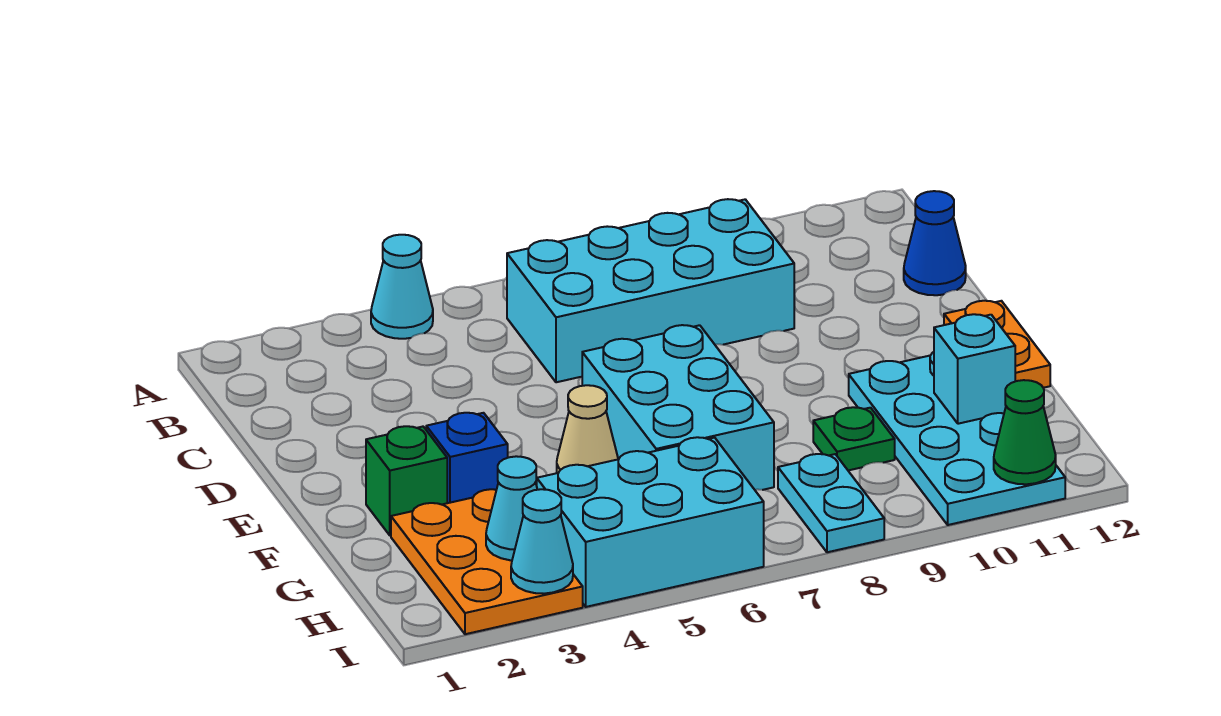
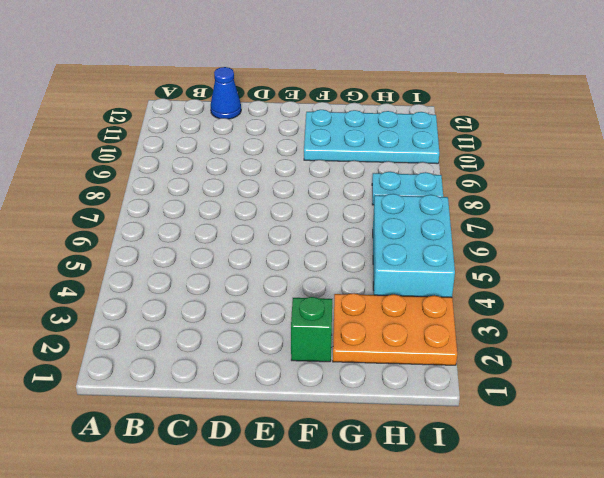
none -> cyan cone A4 level 1
none -> cyan brick B6:C9 level 1
none -> cyan brick E6:G7 level 1

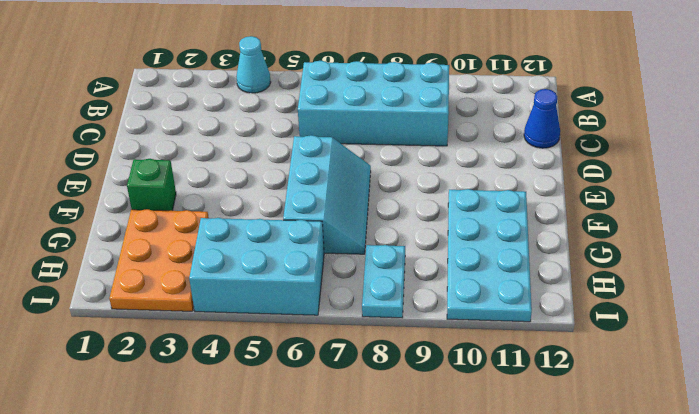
cyan slope E6:G7 level 1 top 6 -> cyan brick E6:G7 level 1
none -> orange plate E12:F12 level 1
none -> blue brick F3 level 1
none -> tan cone F5 level 1

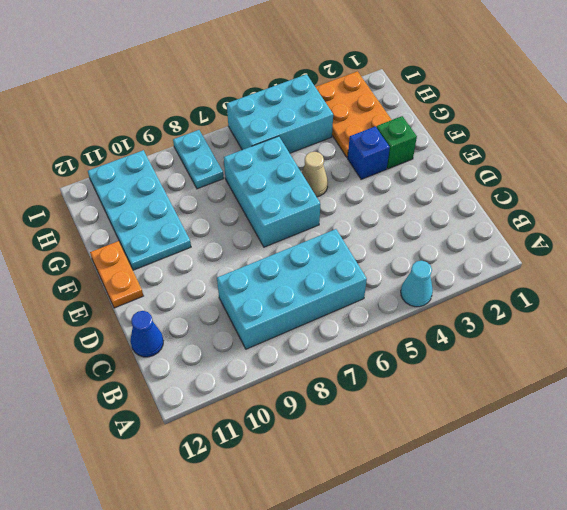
none -> green plate G9 level 1
none -> cyan brick G11 level 2
none -> cyan cone H3 level 2

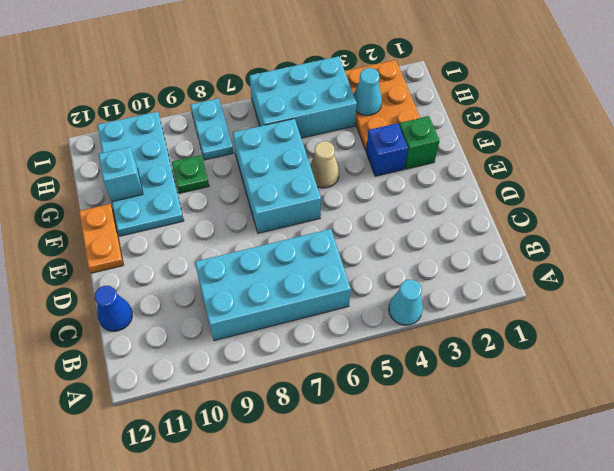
none -> cyan cone I3 level 2
none -> green cone I11 level 2

